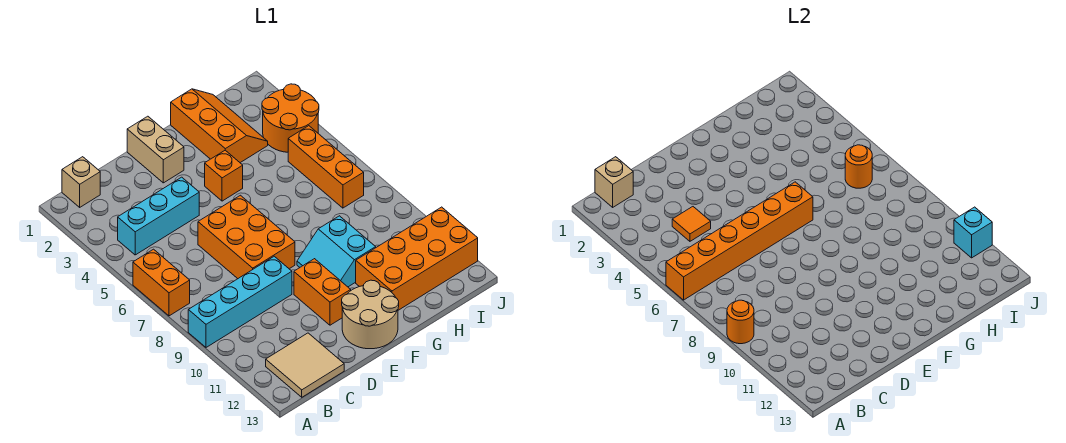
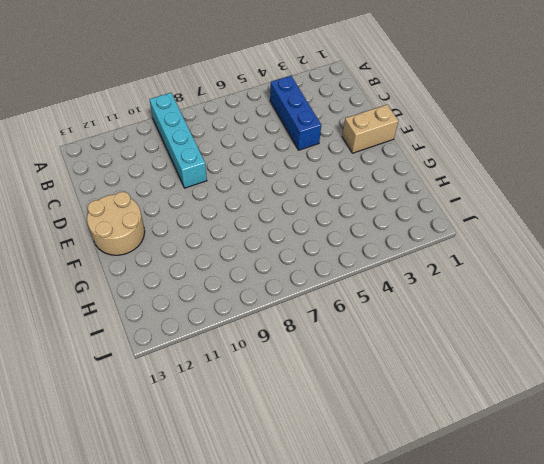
blue brick B4:D4 level 1 -> cyan brick B4:D4 level 1
none -> orange brick A6:A7 level 1
none -> tan brick B1 level 1
none -> tan tile B12:C13 level 1

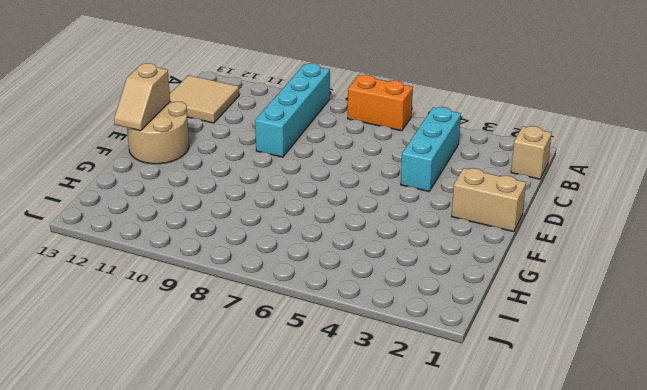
tan slope E13:F13 level 2 top E -> none
none -> orange brick D6:E8 level 1
none -> orange brick E10:E11 level 1
none -> orange brick F4 level 1

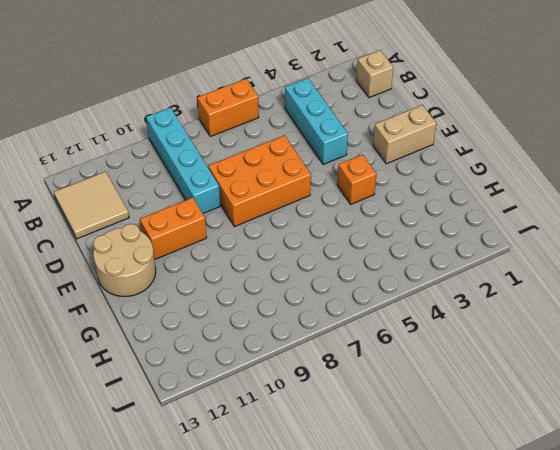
none -> cyan slope F9:G10 level 1 top G
none -> orange slope G1:H3 level 1 top G
none -> orange brick G11:J12 level 1

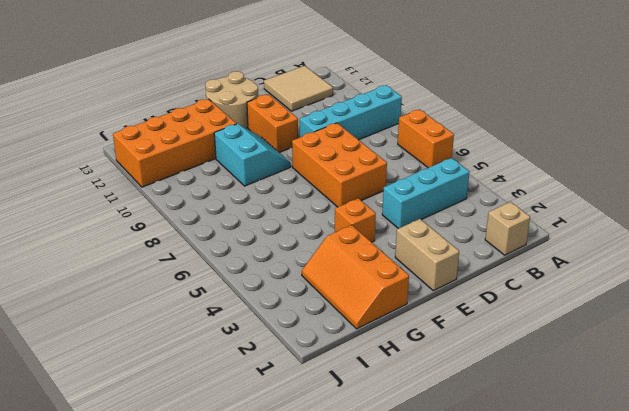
none -> orange round brick I3:J4 level 1
none -> orange brick I5:I7 level 1
none -> orange brick A6:F6 level 2

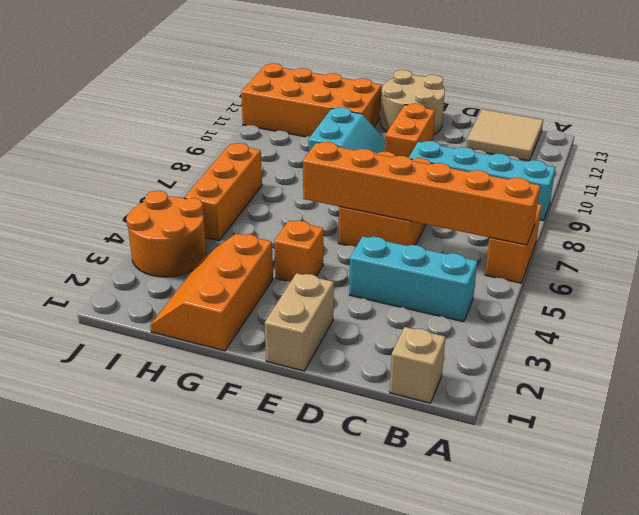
none -> orange round brick A9 level 2
none -> tan brick B1 level 2
none -> orange tile C4 level 2

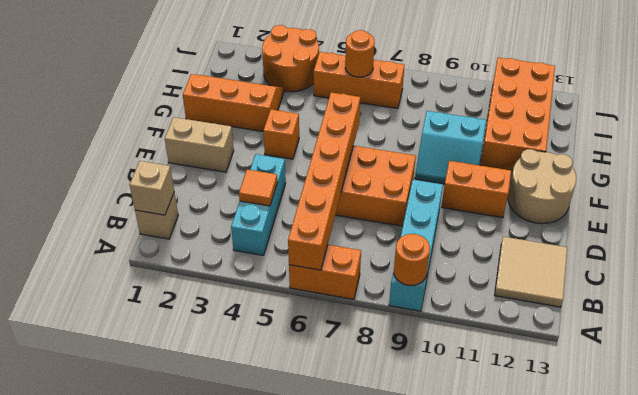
none -> cyan brick J11 level 2

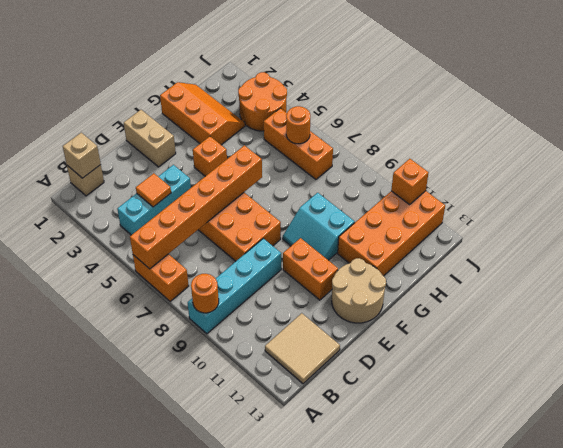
orange brick J11 level 2 -> cyan brick J11 level 2

